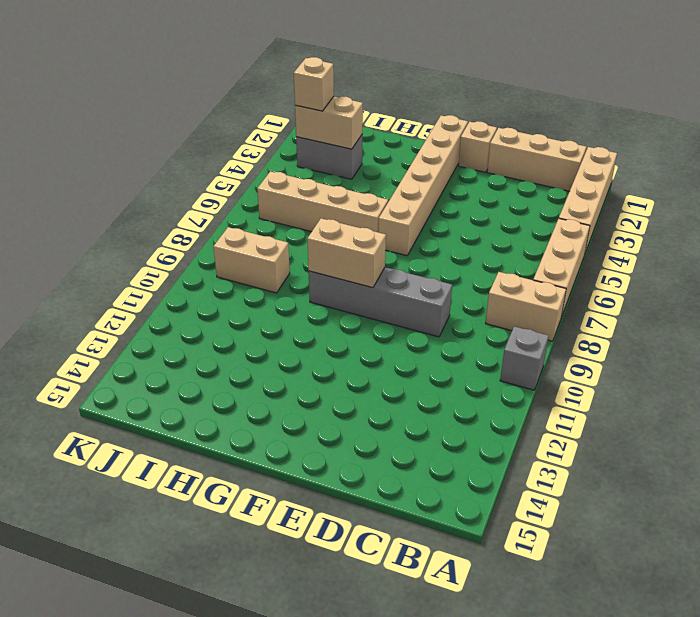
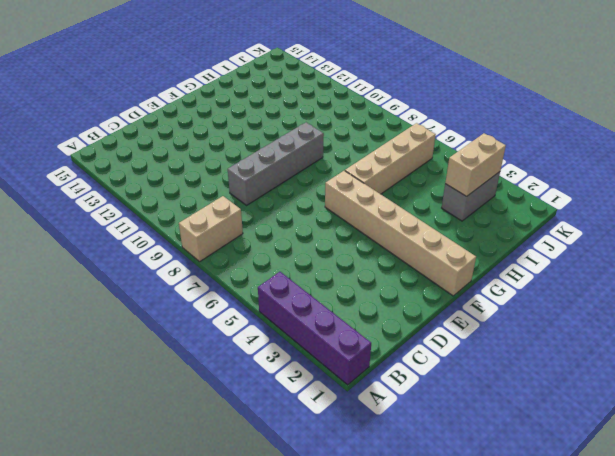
purple brick A1:A4 level 1 -> tan brick A1:A4 level 1
none -> tan brick A5:A7 level 1
none -> grey brick A10 level 1
none -> tan brick B1:D1 level 1

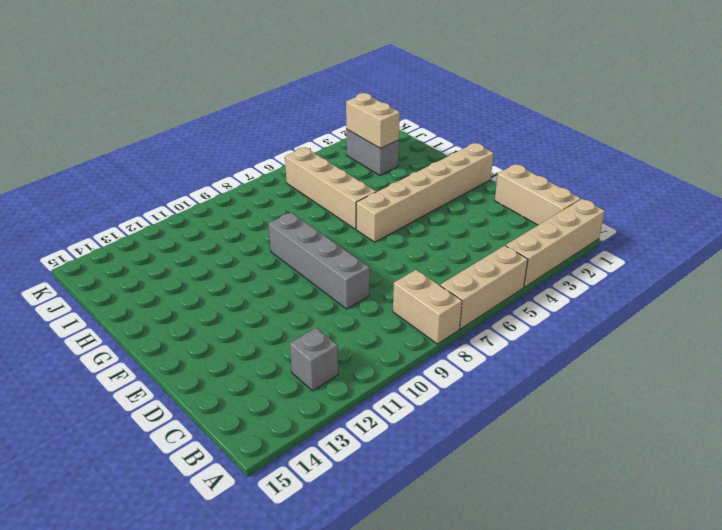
grey brick B12 level 1 -> grey brick A10 level 1
none -> tan brick E1 level 1
none -> tan brick I9:J9 level 1
none -> tan brick F9:G9 level 2

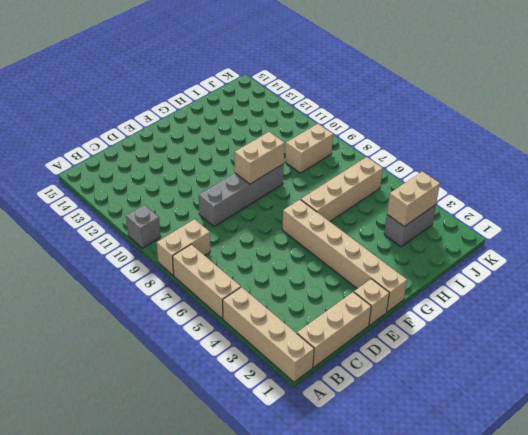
none -> tan brick J3 level 3

